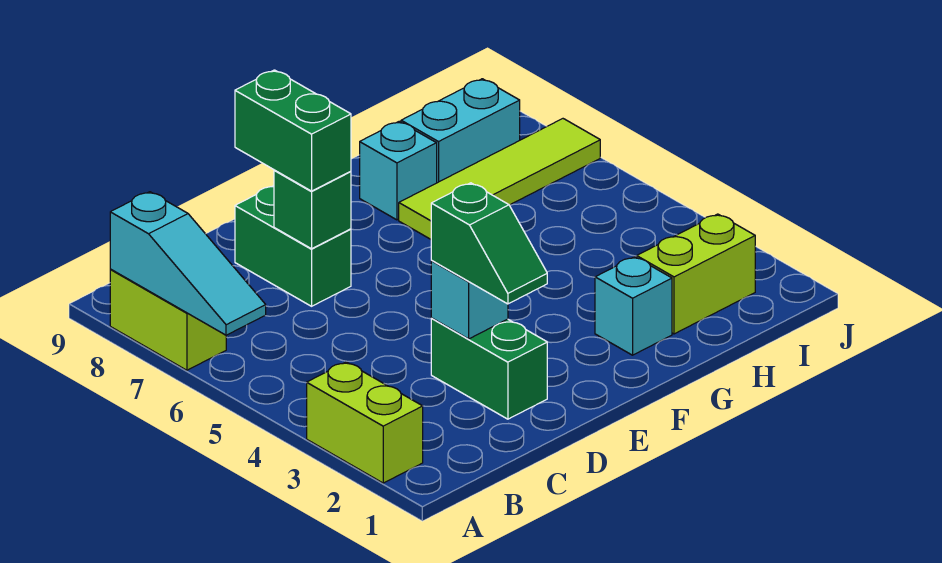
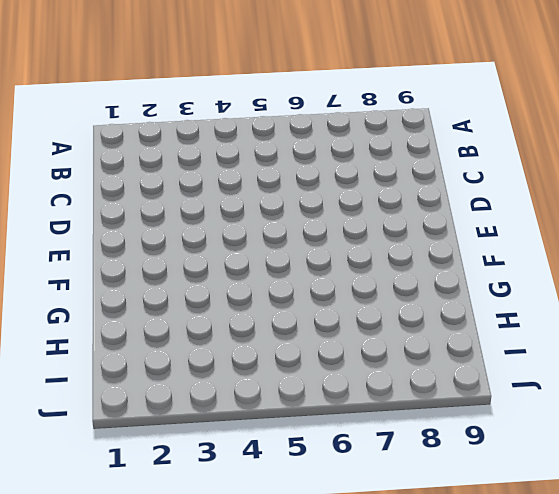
none -> lime brick A2:A3 level 1
none -> lime brick A7:A8 level 1
none -> green brick D2:D3 level 1

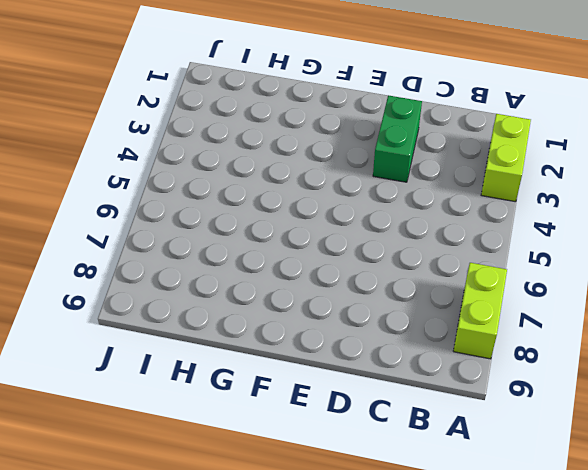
none -> green brick D7:D8 level 1
none -> cyan brick G2 level 1
none -> lime tile G7:J7 level 1

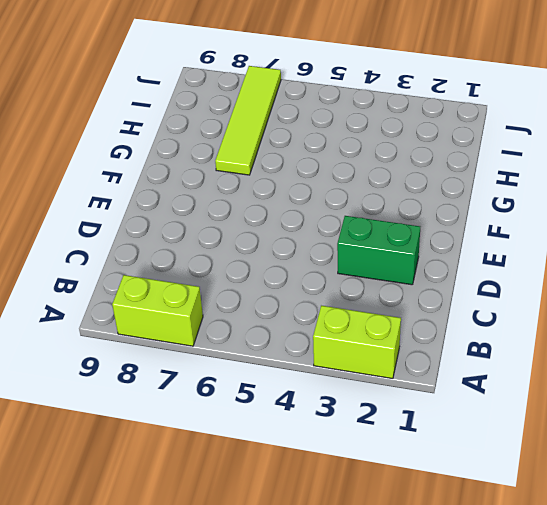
none -> green brick D7:D8 level 1
none -> cyan brick G2 level 1
none -> cyan brick G8 level 1

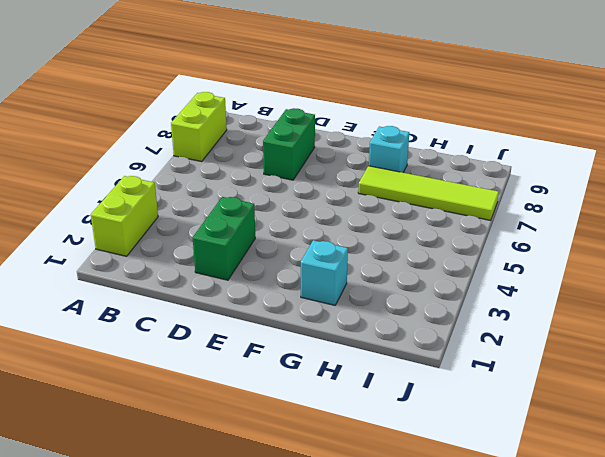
none -> lime brick H2:I2 level 1
none -> cyan brick H8:I8 level 1
none -> cyan slope A6:A8 level 2 top 8

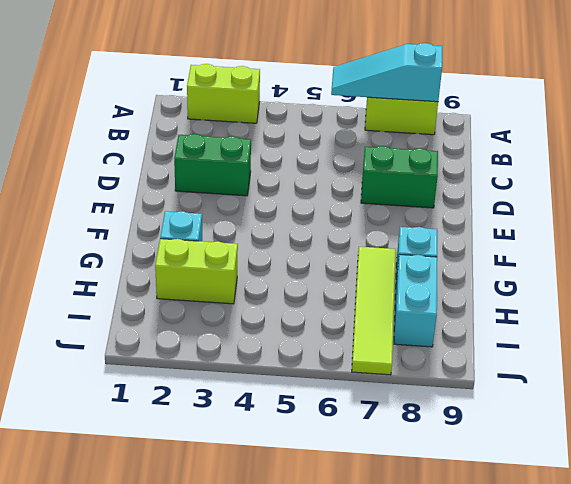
lime brick H2:H3 level 1 -> lime brick H2:I2 level 1
none -> cyan brick D3 level 2
none -> green brick D7 level 2
none -> green slope D2:D3 level 3 top 3

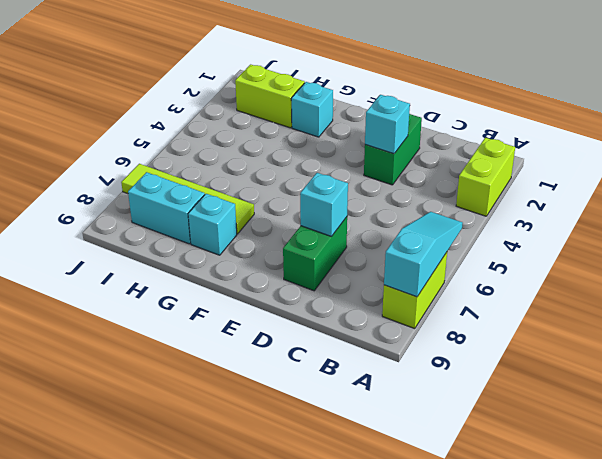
cyan brick D7 level 2 -> green brick D7 level 2
none -> green slope D2:D3 level 3 top 3
none -> green brick D7:D8 level 3

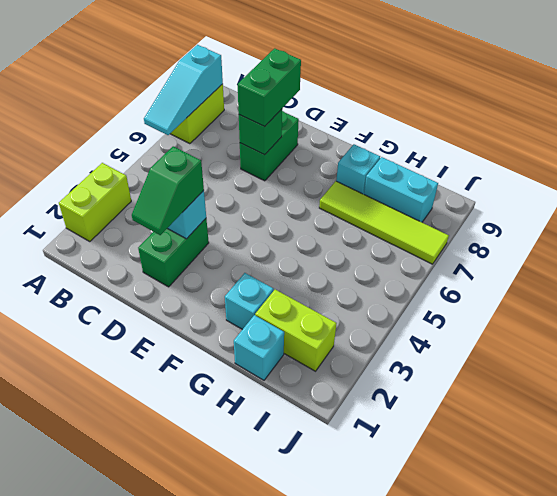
cyan brick H1 level 1 -> none

